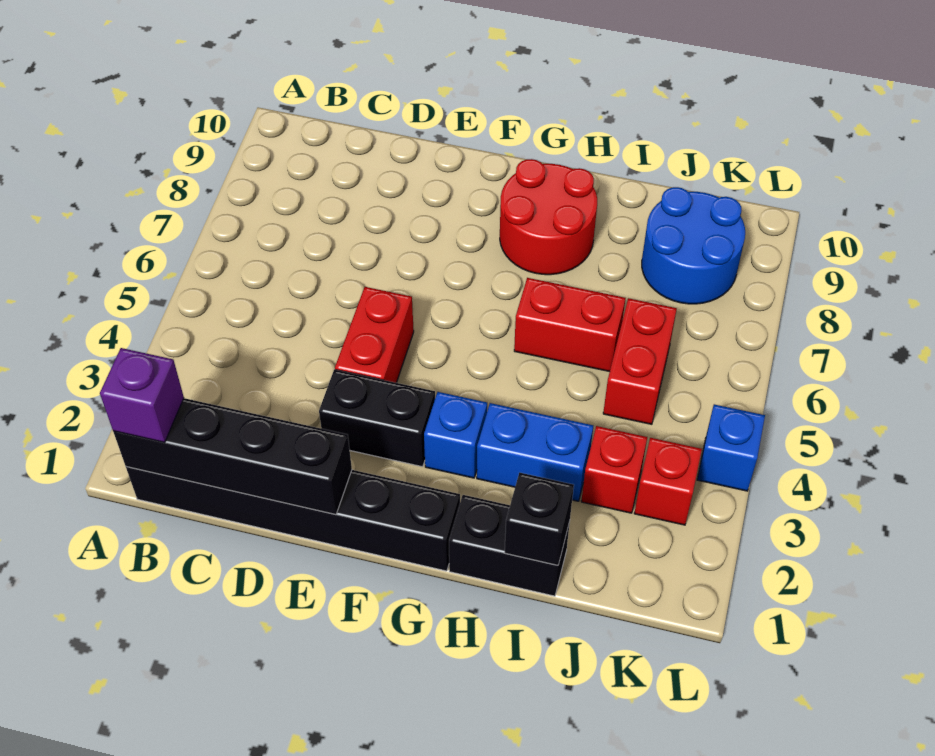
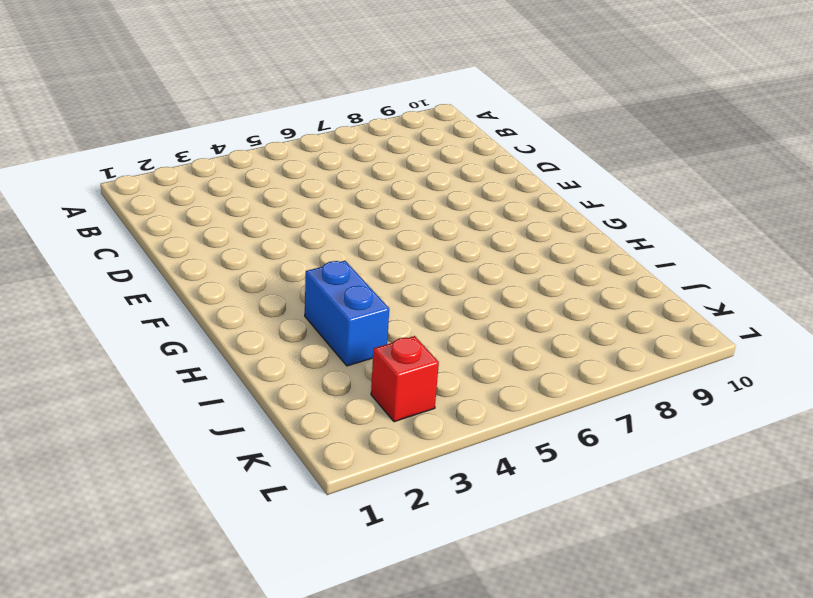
none -> black brick B1:G1 level 1
none -> black brick E3:F3 level 1
none -> red brick E4:E5 level 1

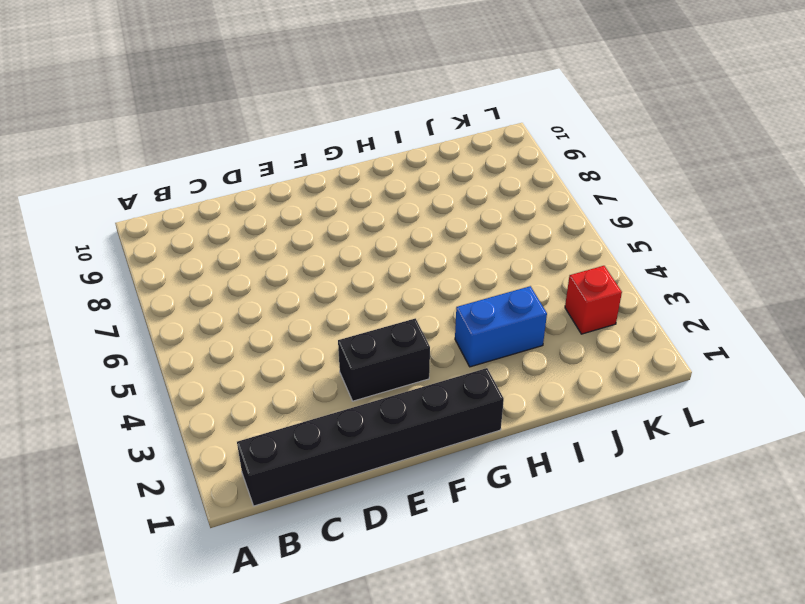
none -> red brick E4:E5 level 1
none -> blue brick G3 level 1
none -> red round brick G8:H9 level 1

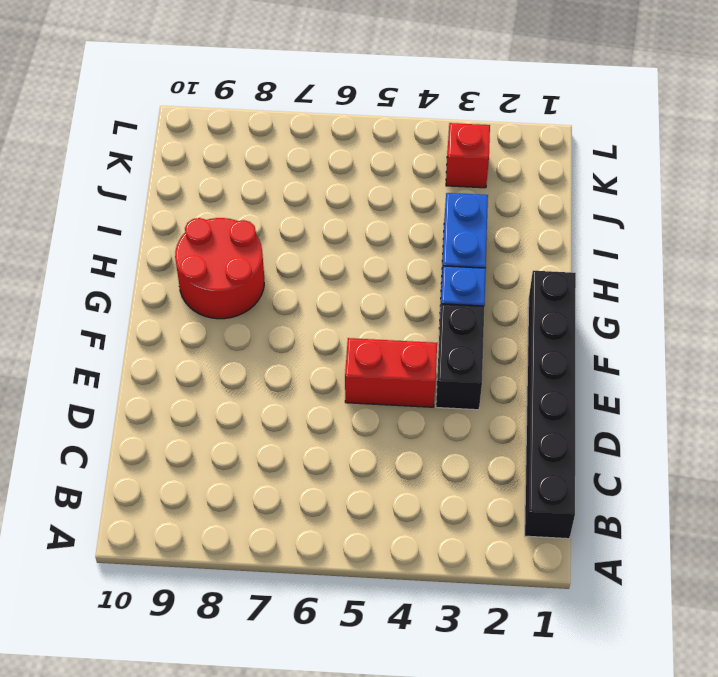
none -> black brick H1:I1 level 1
none -> red brick H6:I6 level 1
none -> red brick J3 level 1

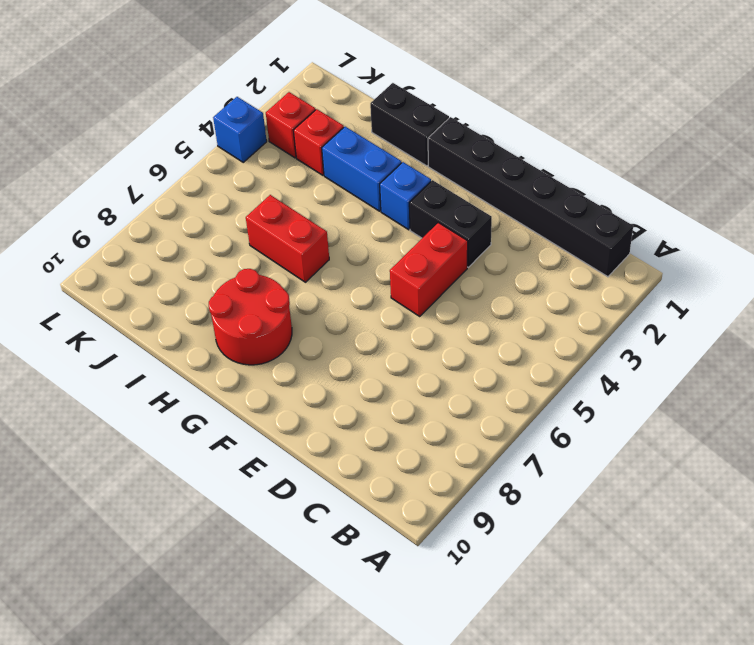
none -> red brick J5:J6 level 1
none -> blue round brick J8:K9 level 1
none -> black brick B1:E1 level 2

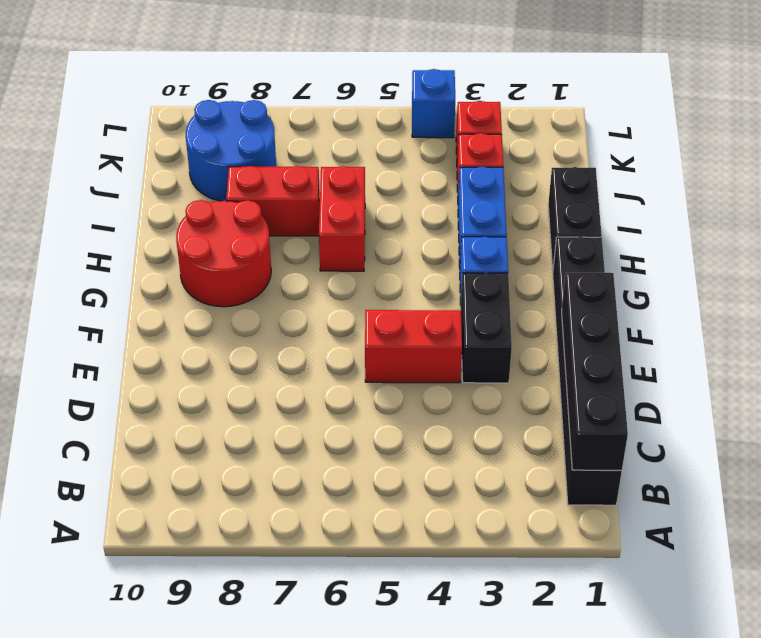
red brick I7:I8 level 1 -> red brick J5:J6 level 1
none -> black brick I1 level 2
none -> purple brick B1 level 3

